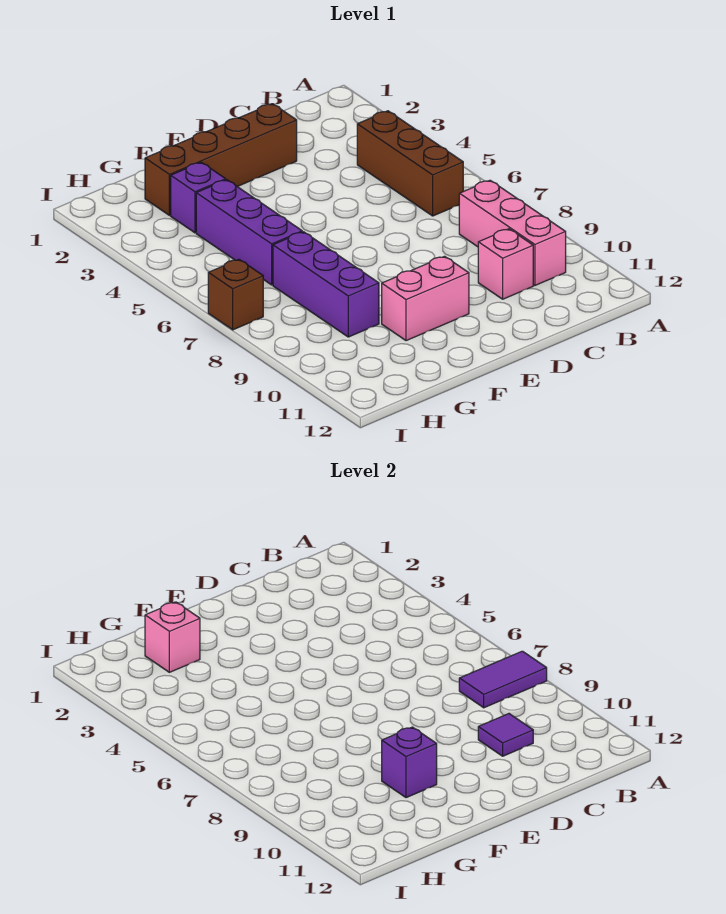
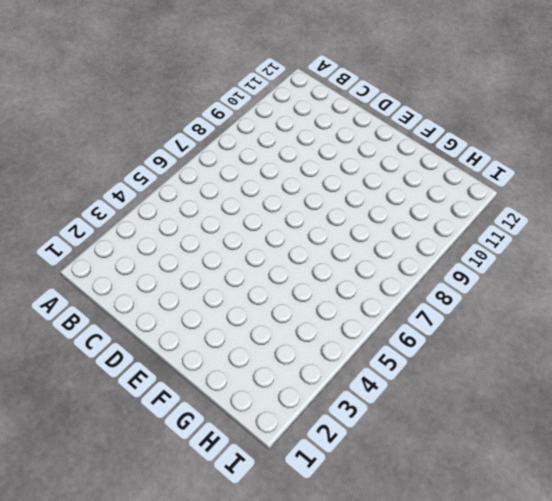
none -> brown brick B4:B6 level 1
none -> pink brick B8:B10 level 1
none -> pink brick C10 level 1

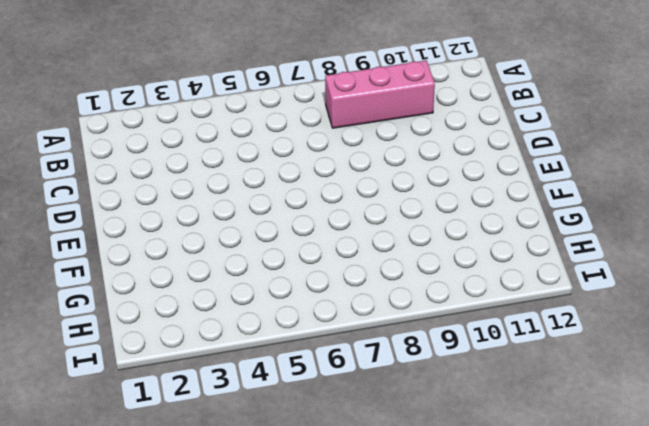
none -> brown brick B4:B6 level 1
none -> pink brick C10 level 1
none -> brown brick D2:G2 level 1

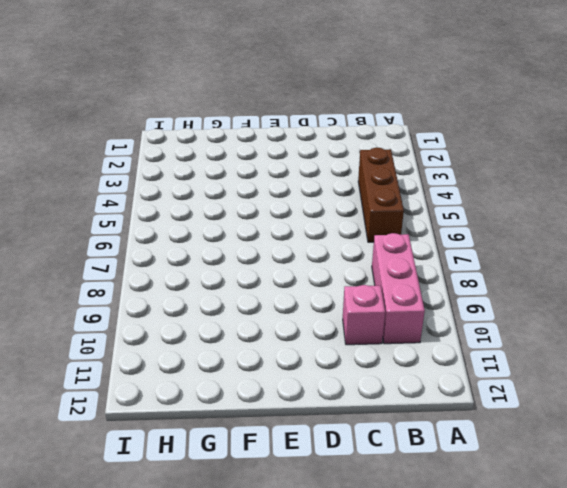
none -> brown brick D2:G2 level 1
none -> pink brick E10:F10 level 1
none -> purple brick G3 level 1

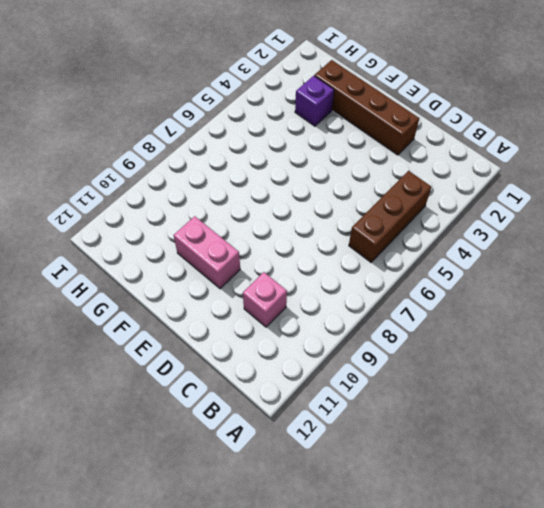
none -> pink brick B8:B10 level 1
none -> purple brick G4:G6 level 1
none -> purple brick G7:G9 level 1

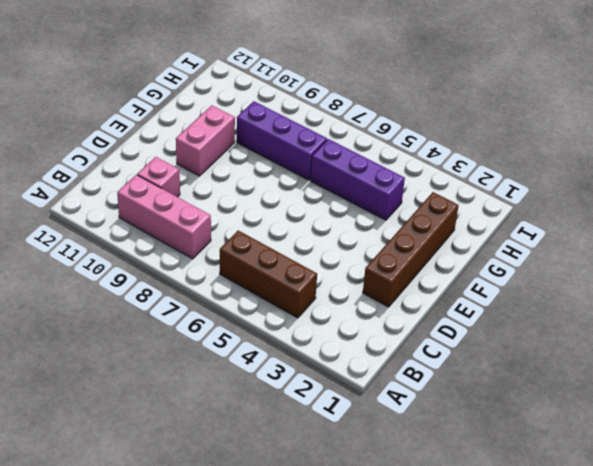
none -> purple brick G3 level 1
none -> brown brick I7 level 1
none -> purple tile A8:B8 level 2

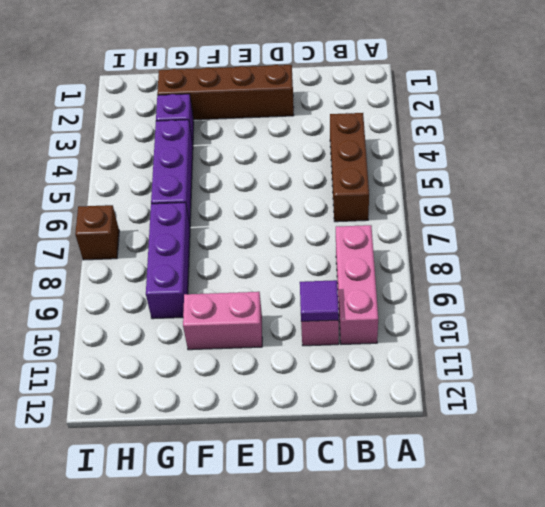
none -> purple tile A8:B8 level 2
none -> purple brick F10 level 2
none -> pink brick G2 level 2

